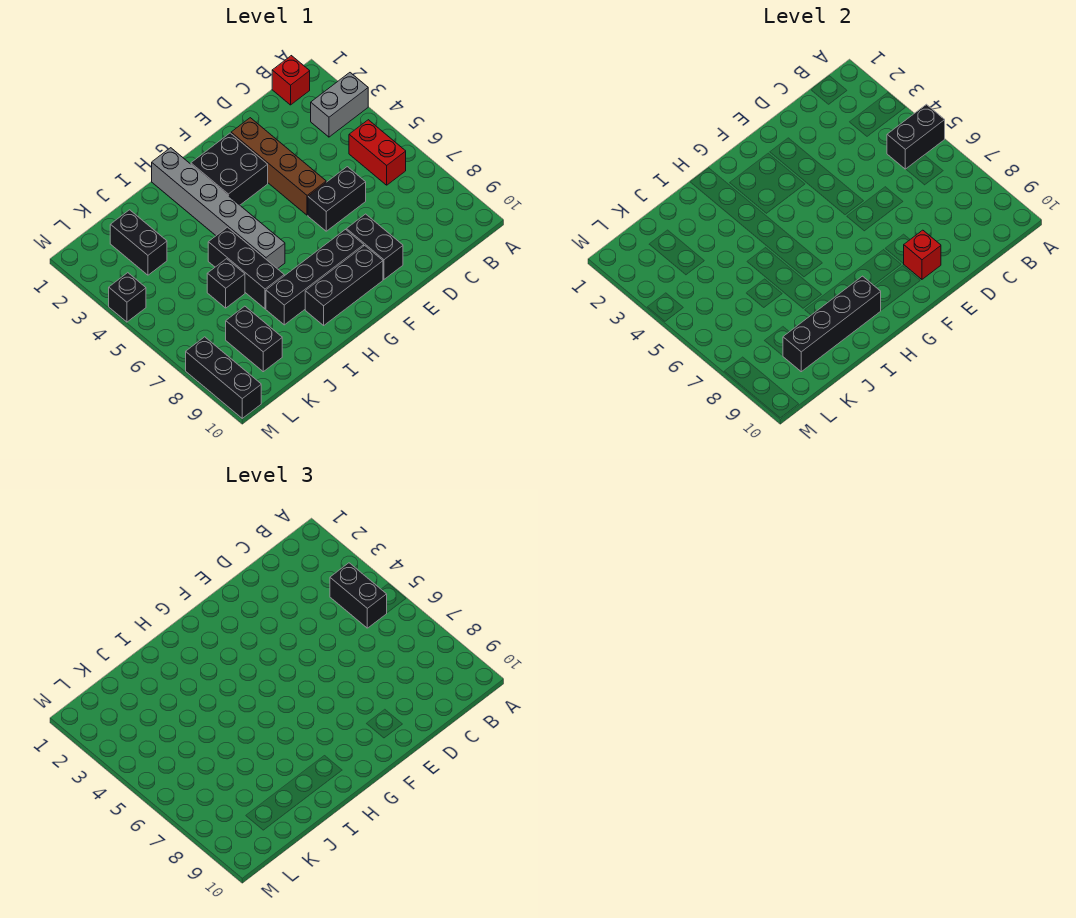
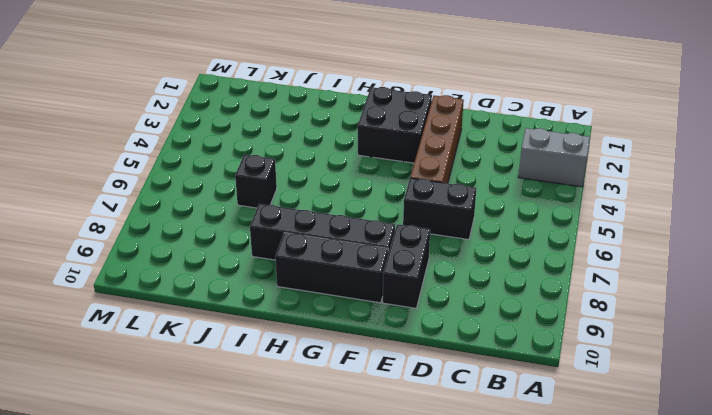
none -> red brick B1 level 1
none -> red brick B5:B6 level 1
none -> grey brick H1:H6 level 1

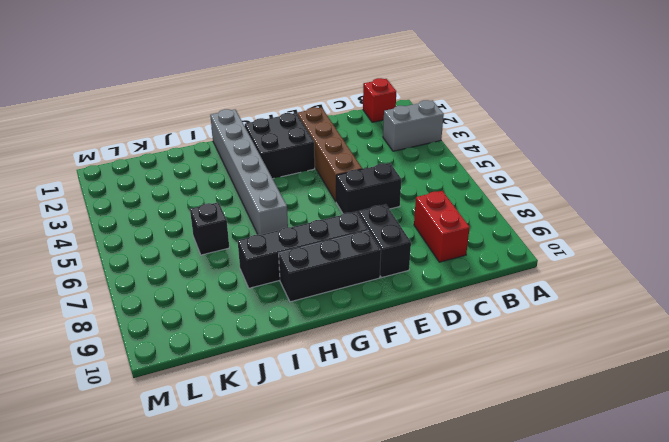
red brick C8:C9 level 1 -> red brick B5:B6 level 1
none -> black brick I5:I7 level 1
none -> black brick K2:K3 level 1
none -> black brick K8:K9 level 1

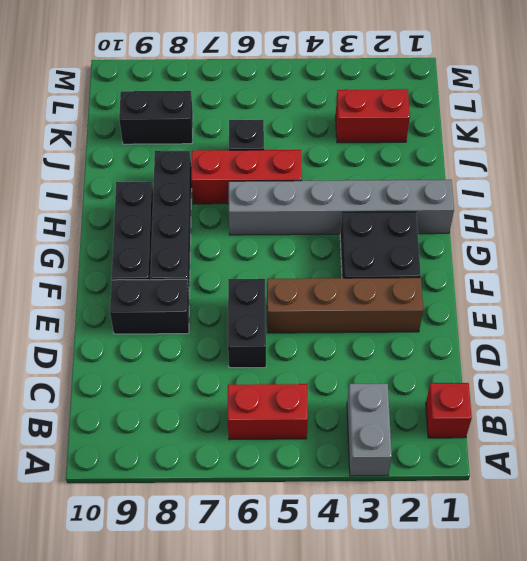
red brick I5:I7 level 1 -> black brick I5:I7 level 1
red brick K2:K3 level 1 -> black brick K2:K3 level 1
none -> black brick M4 level 1
none -> black brick M8:M10 level 1
none -> black brick A5:B5 level 2

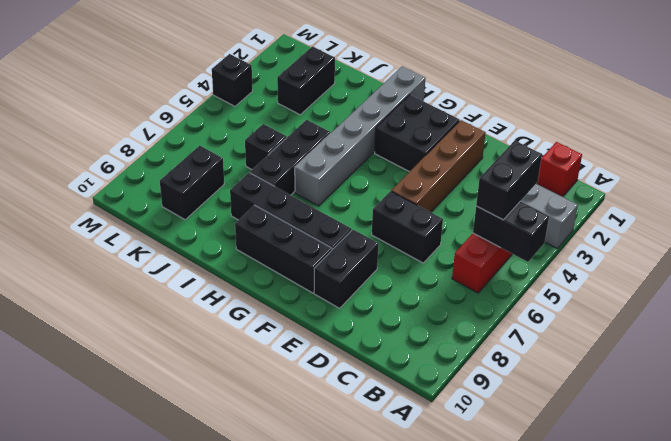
none -> black brick M8:M10 level 1
none -> red brick E9 level 2
none -> black brick H9:K9 level 2

